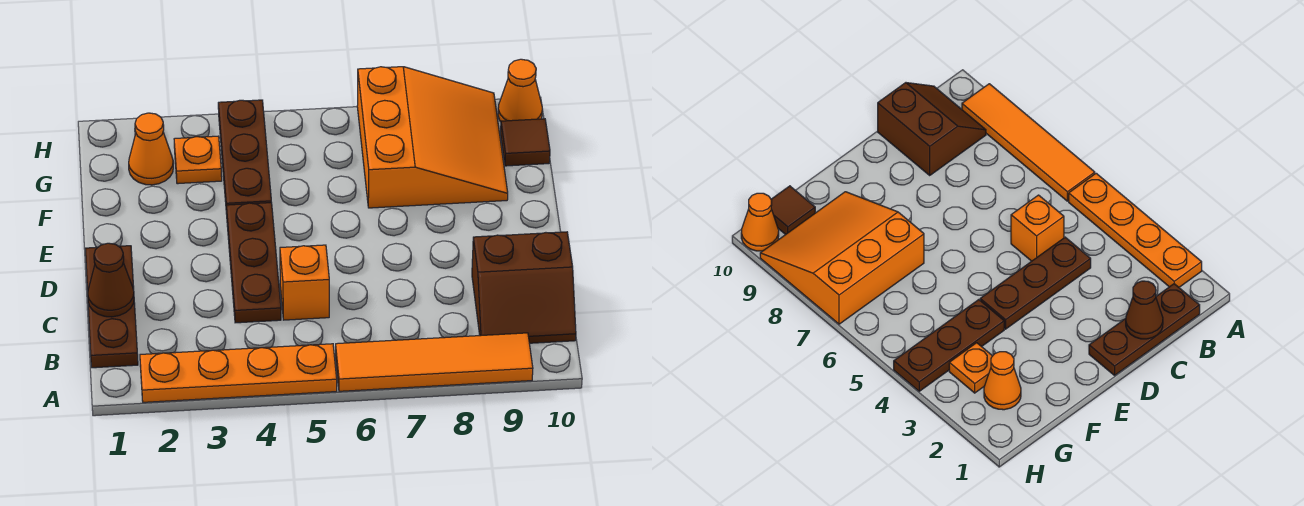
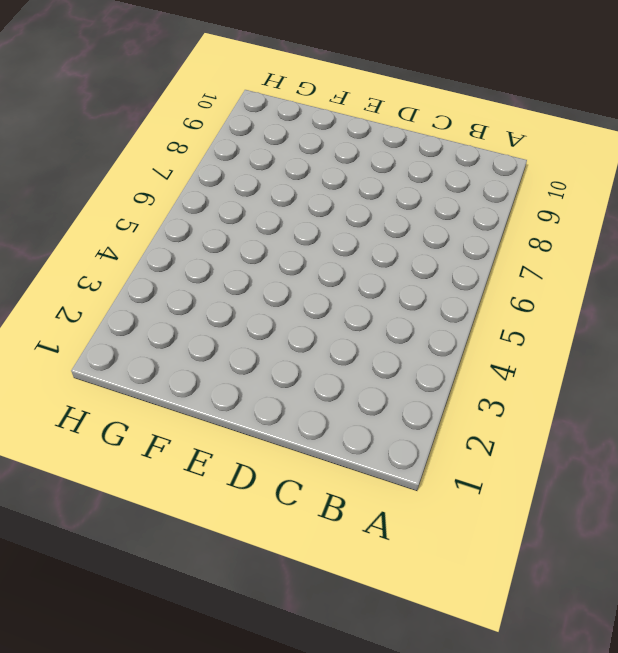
none -> orange plate A2:A5 level 1
none -> orange tile A6:A9 level 1
none -> brown plate B1:D1 level 1

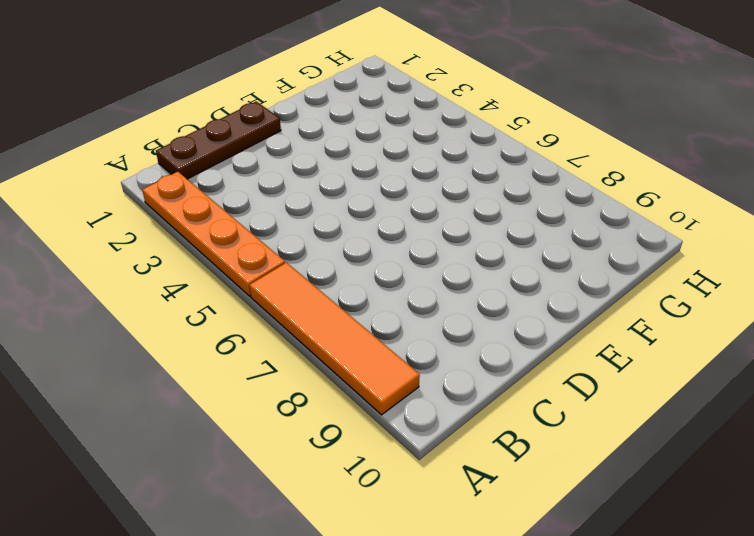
none -> brown slope B9:C10 level 1 top C
none -> brown plate C4:E4 level 1
none -> orange brick C5 level 1

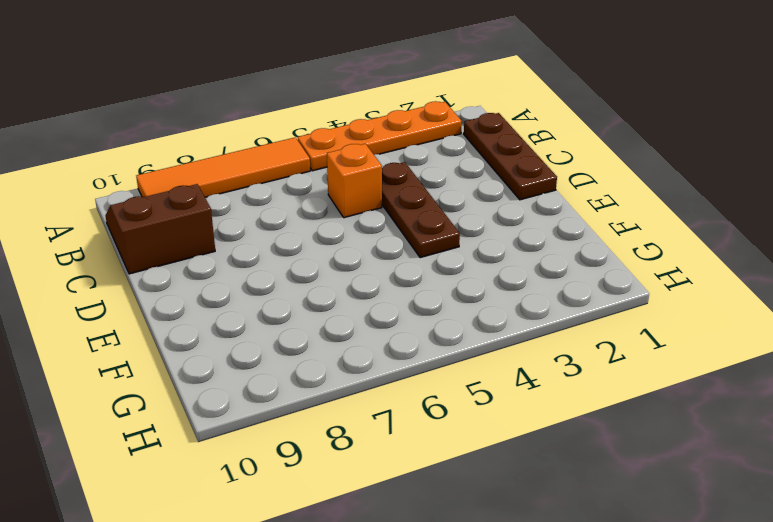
none -> brown plate F4:H4 level 1
none -> orange slope F7:H9 level 1 top 7
none -> orange cone G2 level 1

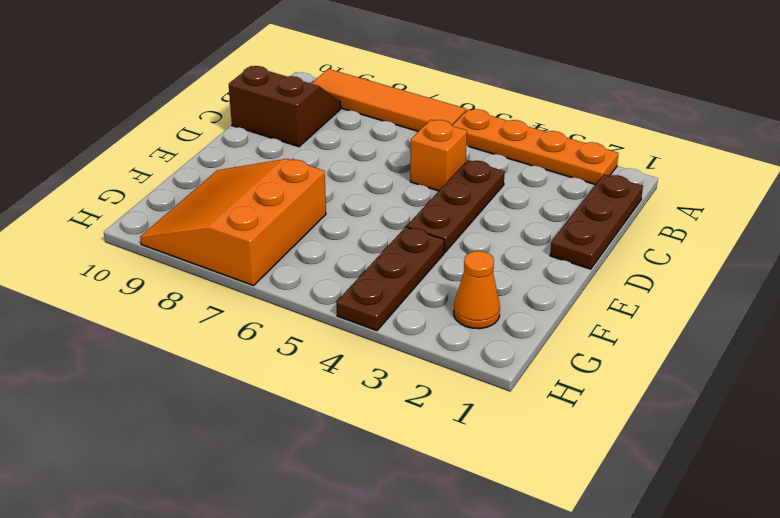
none -> orange plate G3 level 1
none -> brown tile G10 level 1
none -> orange cone H10 level 1

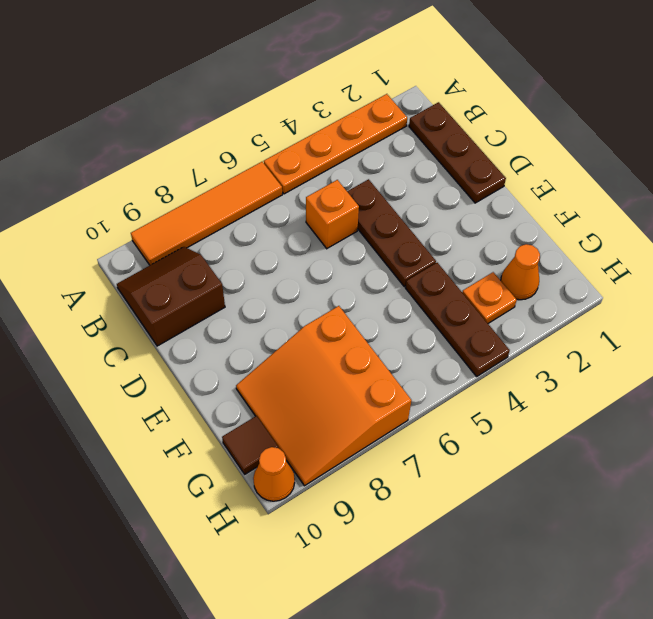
none -> brown cone C1 level 2

